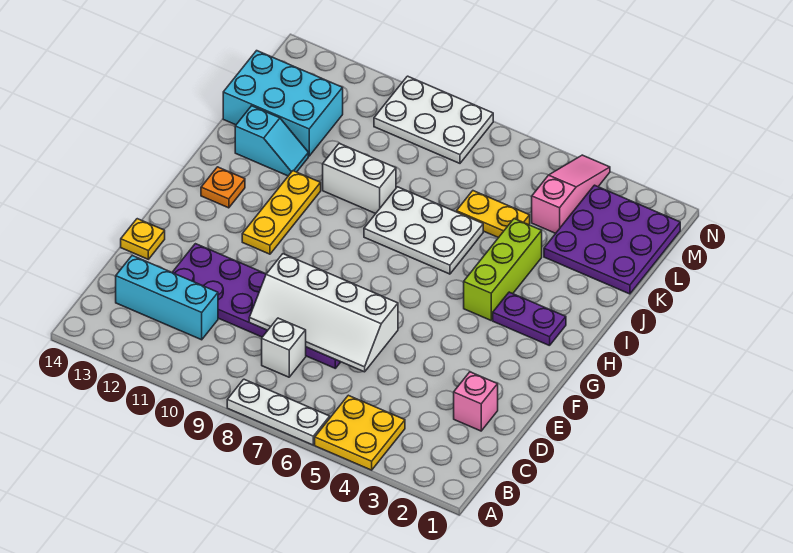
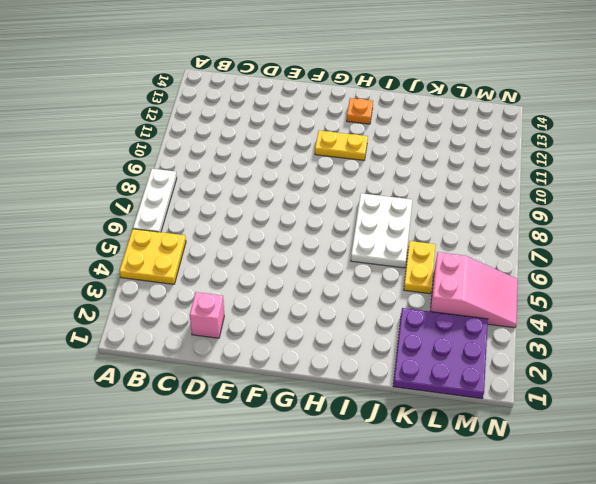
yellow plate G11:H11 level 1 -> yellow plate G11:I11 level 1
pink slope L4:N5 level 1 top L -> pink slope L4:N4 level 1 top L
none -> white brick C8 level 1
none -> cyan brick C11:C13 level 1
none -> purple plate D7:E12 level 1

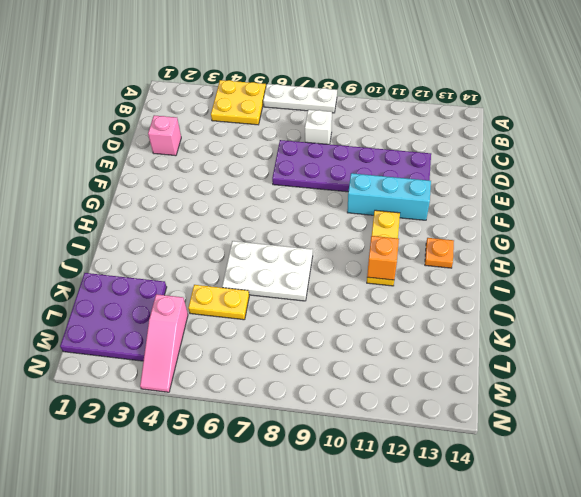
cyan brick F10:F12 level 1 -> cyan brick C11:C13 level 1
orange brick I11 level 2 -> none
none -> yellow plate E14 level 1
none -> purple plate H2:H3 level 1
none -> lime brick H4:J4 level 1

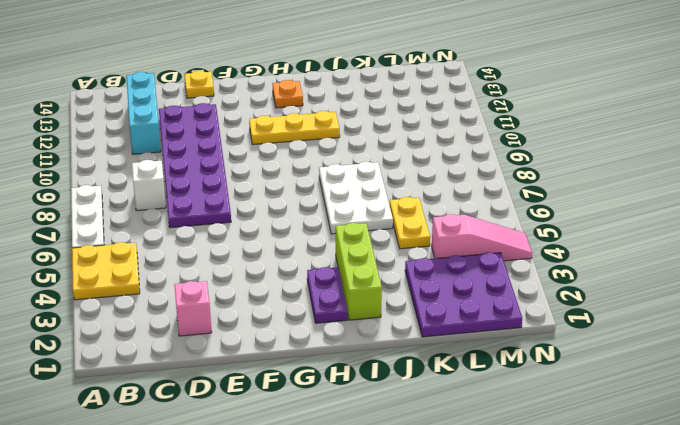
lime brick I2:I4 level 1 -> lime brick H4:J4 level 1
none -> white brick J9:J10 level 1
none -> cyan slope J12:J13 level 1 top 13
none -> cyan brick K12:L14 level 1

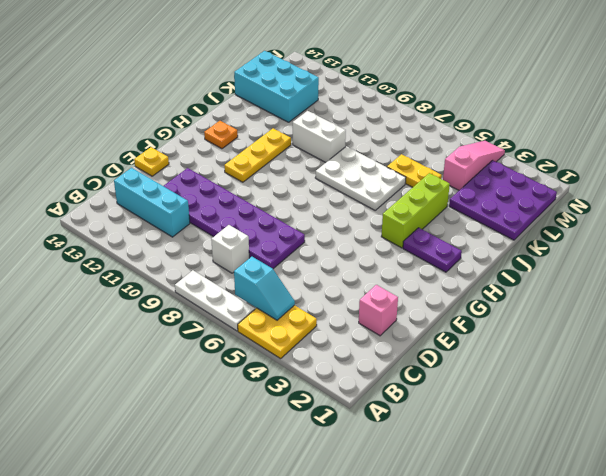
cyan slope B5:B6 level 2 top 6 -> cyan slope J12:J13 level 1 top 13
none -> white plate M8:N10 level 1
none -> white slope D6:E9 level 2 top E

